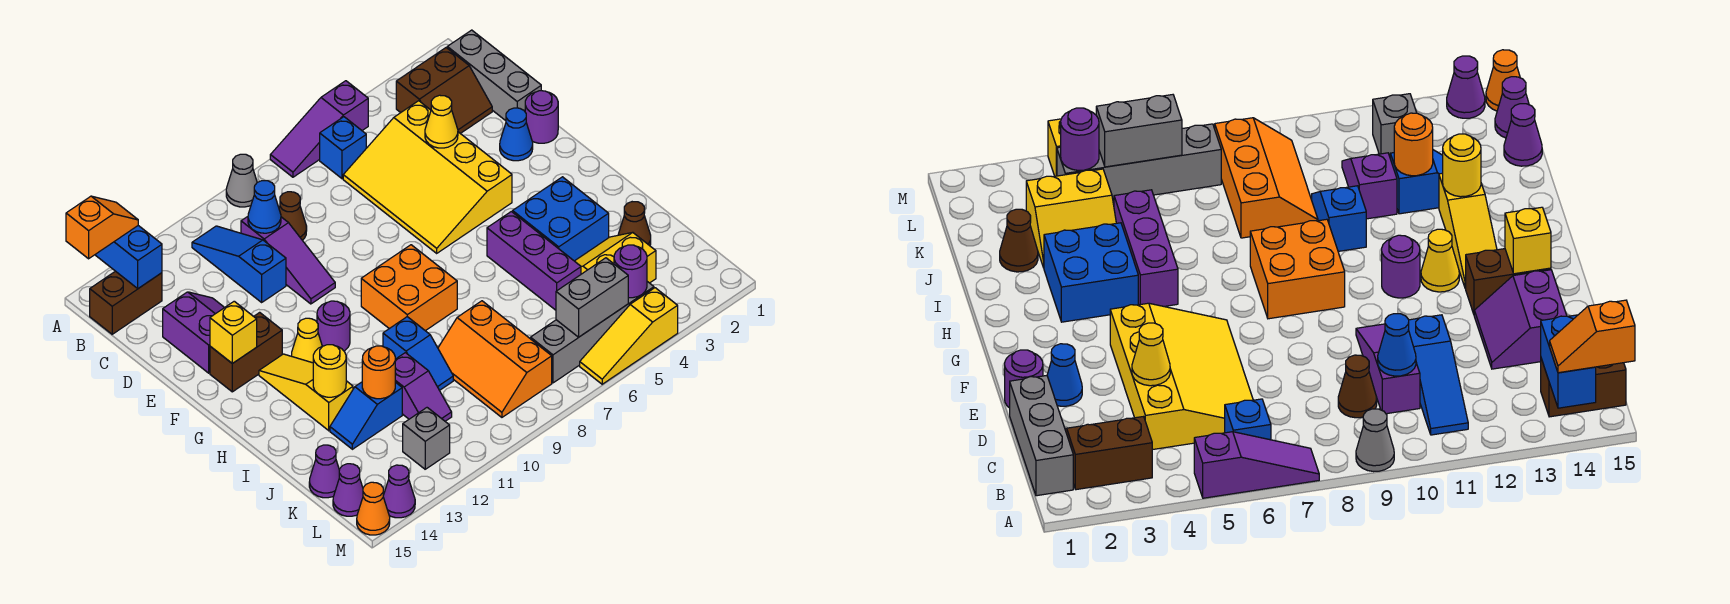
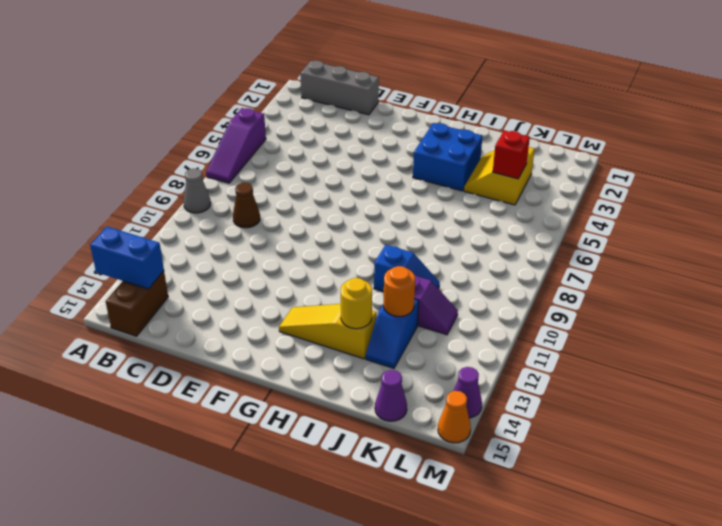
red brick K4 level 2 -> none
none -> brown slope B2:C3 level 1 top B
none -> blue brick B6 level 1
none -> blue slope B11:D11 level 1 top D
none -> yellow slope C4:F6 level 1 top 4

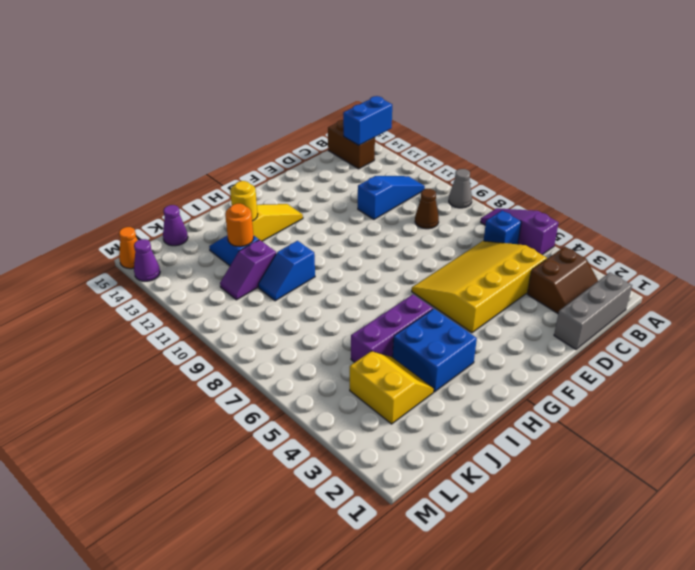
brown slope B2:C3 level 1 top 3 -> brown slope B2:C3 level 1 top B
none -> purple slope C10:E10 level 1 top C
none -> purple slope D13:E14 level 1 top 14
none -> purple round brick E1 level 1
none -> blue cone E2 level 1

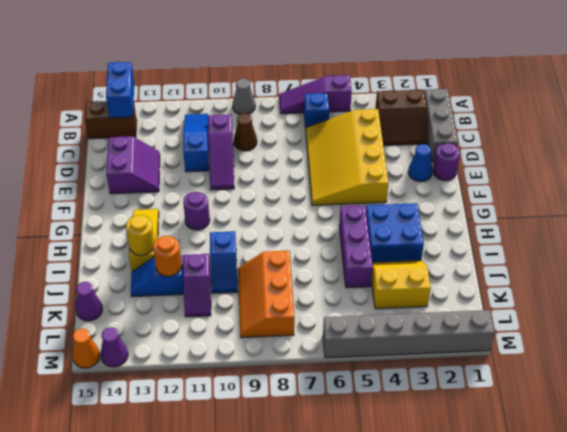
grey brick M1:M6 level 1 -> yellow slope M4:M6 level 1 top 4
none -> brown brick F13:F14 level 1
none -> orange brick G8:H9 level 1
none -> yellow cone G12 level 1
none -> brown cone J2 level 1

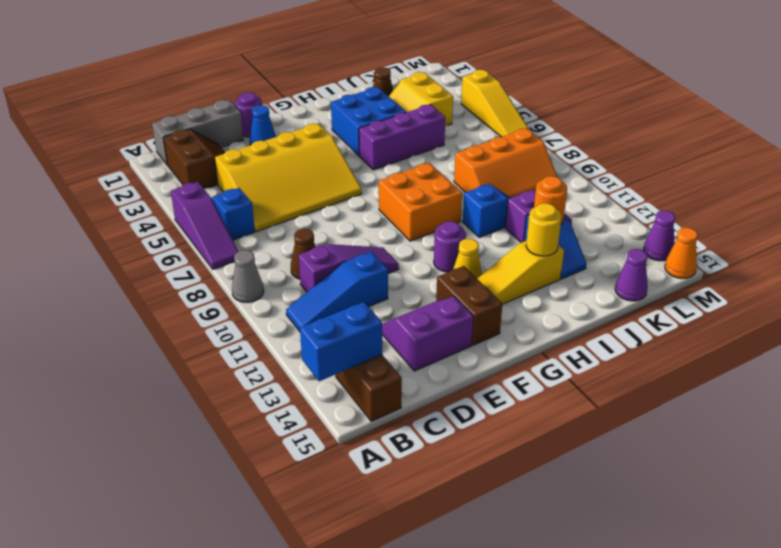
none -> grey brick L4:L7 level 1
none -> grey brick L12 level 1
none -> purple cone L15 level 1
none -> blue cone C10 level 2

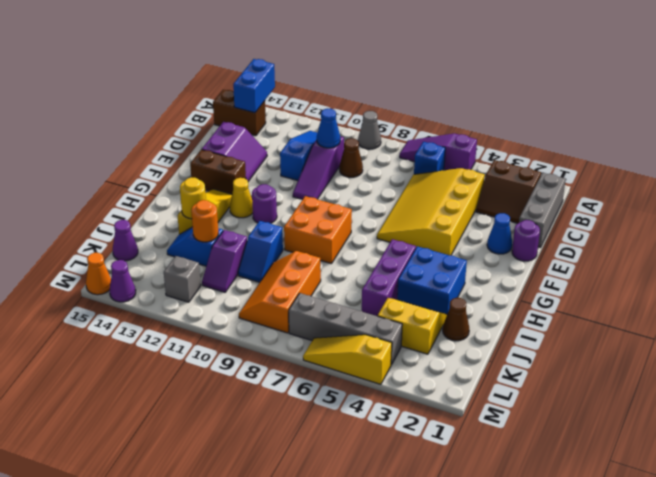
none -> purple cone L15 level 1
none -> yellow cone D4 level 2
none -> yellow brick F14 level 2
none -> purple round brick L4 level 2

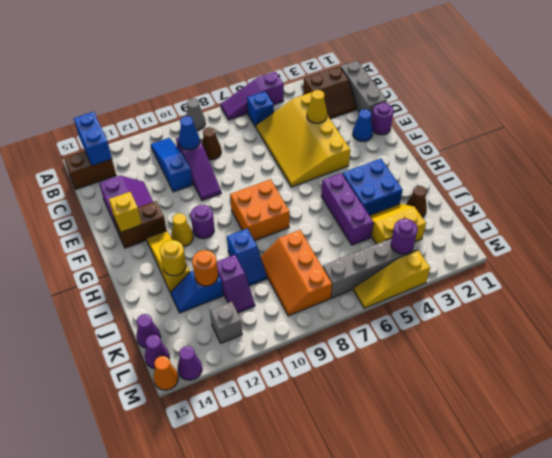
none -> grey brick L5:L6 level 2
none -> orange slope A14:A15 level 3 top 15

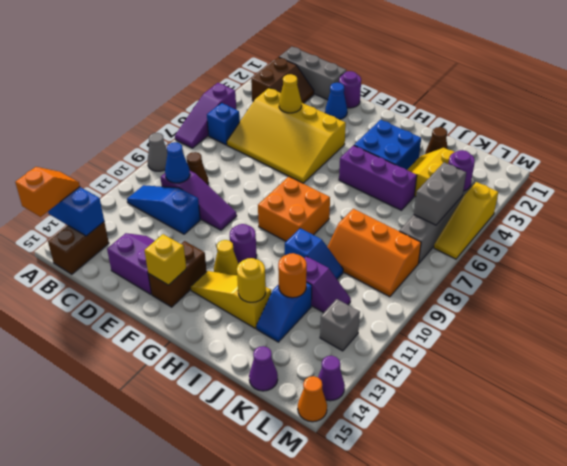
none -> purple cone L15 level 1

